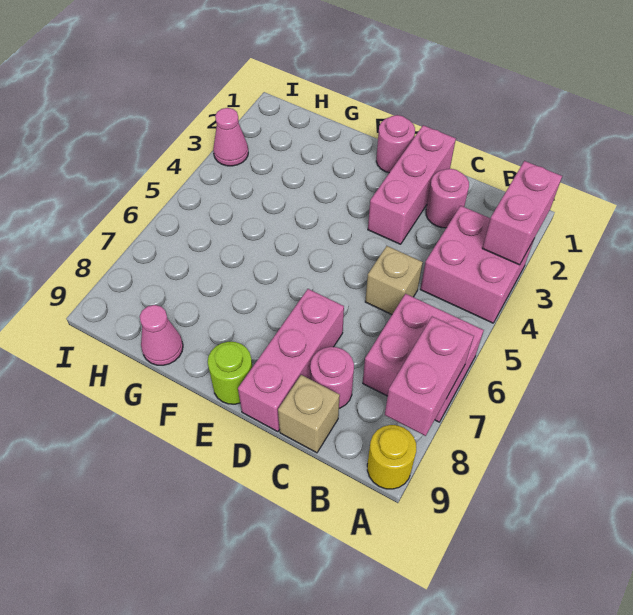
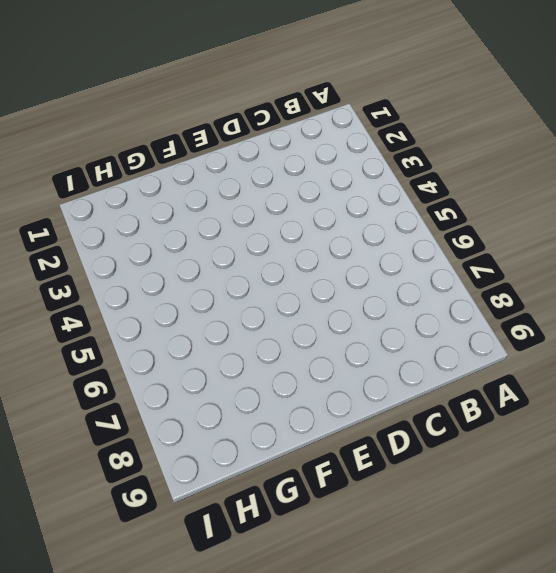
none -> pink brick A3:B4 level 1
none -> pink brick A6:B7 level 1
none -> yellow round brick A9 level 1

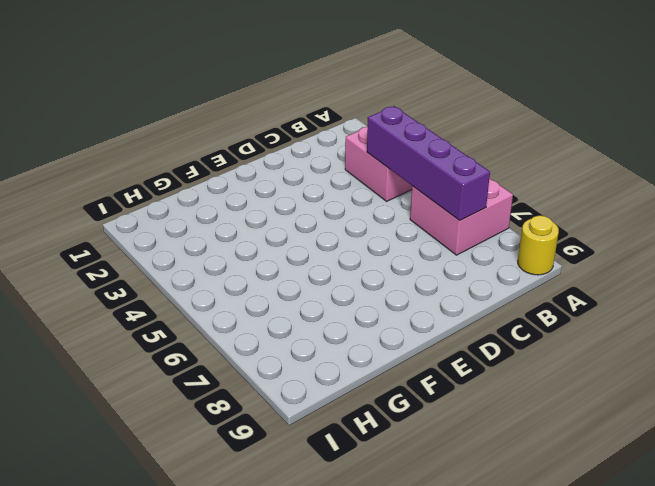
purple brick B4:B7 level 2 -> none
none -> pink round brick C2 level 1
none -> tan brick C5 level 1
none -> pink round brick C8 level 1

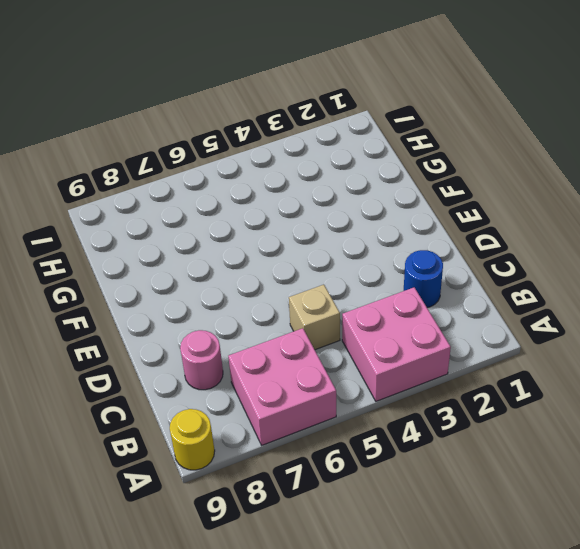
blue round brick C2 level 1 -> pink round brick C2 level 1
none -> tan brick C9 level 1
none -> pink brick D1:D3 level 1
none -> pink brick D7:D9 level 1

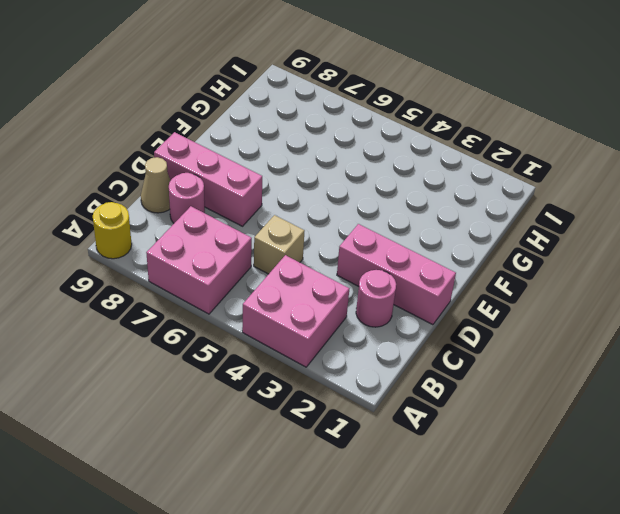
tan cone C9 level 1 -> tan brick C9 level 1
none -> pink round brick E1 level 1
none -> lime round brick E9 level 1
none -> pink cone G9 level 1

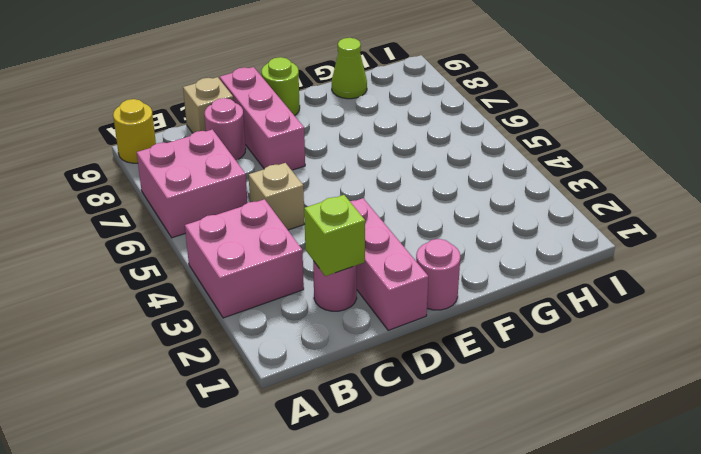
lime brick C2 level 2 -> none
lime cone G9 level 1 -> pink cone G9 level 1
none -> pink cone I3 level 1
none -> pink brick A2:A3 level 2
none -> pink brick A7:A8 level 2

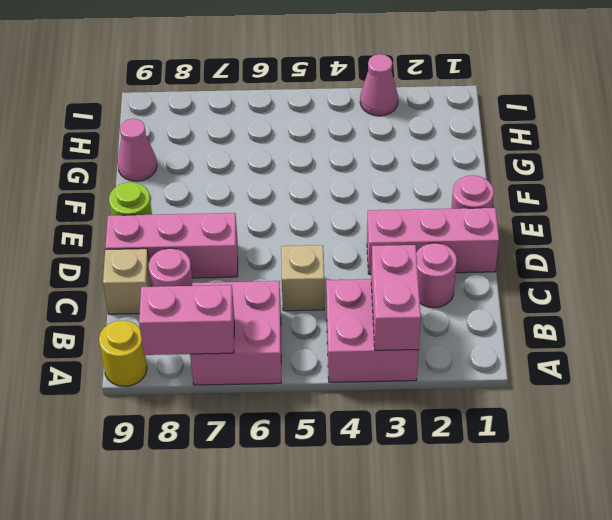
pink brick A3:B3 level 2 -> pink brick A2:A3 level 2

